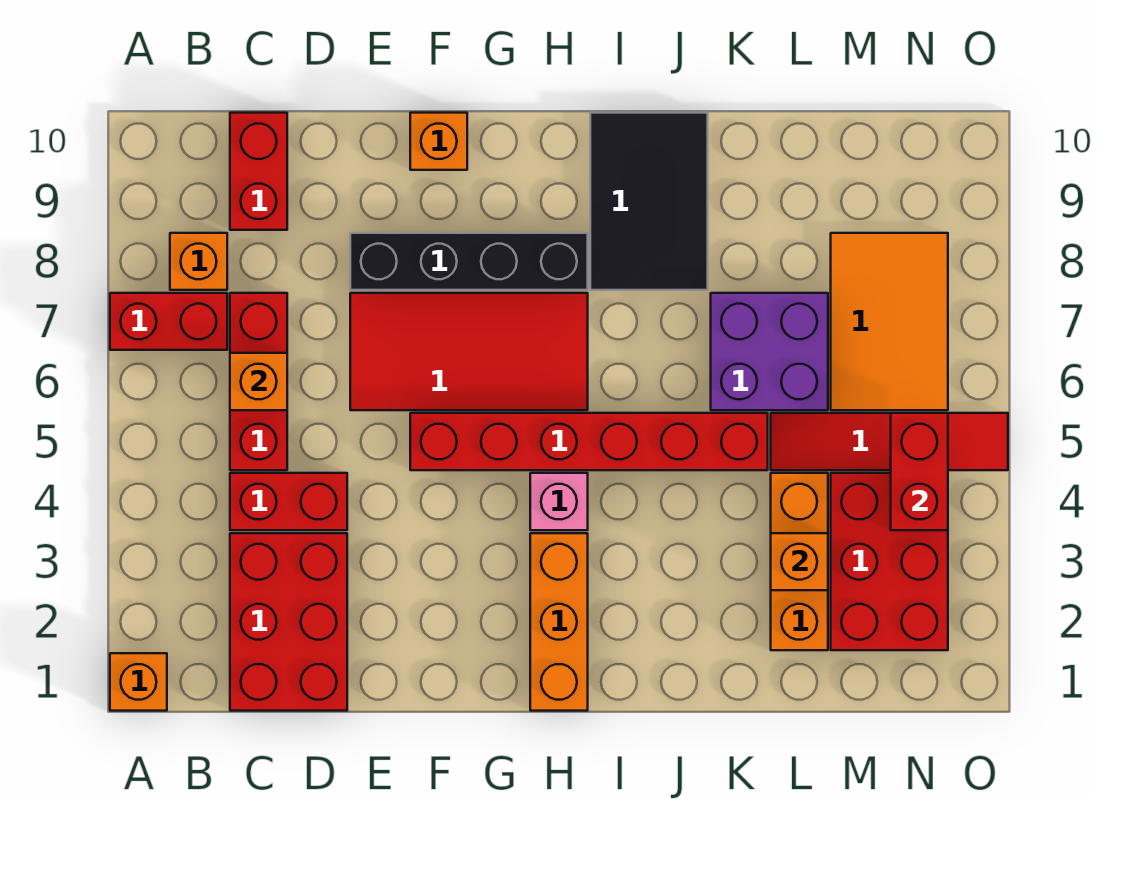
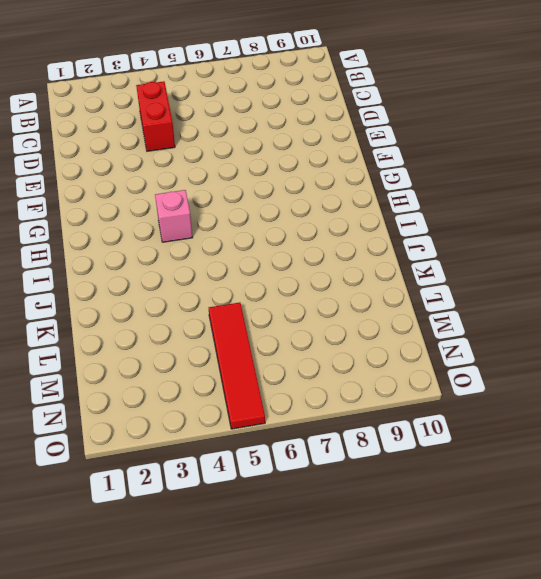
none -> orange brick A1 level 1
none -> red brick A7:B7 level 1
none -> orange brick B8 level 1

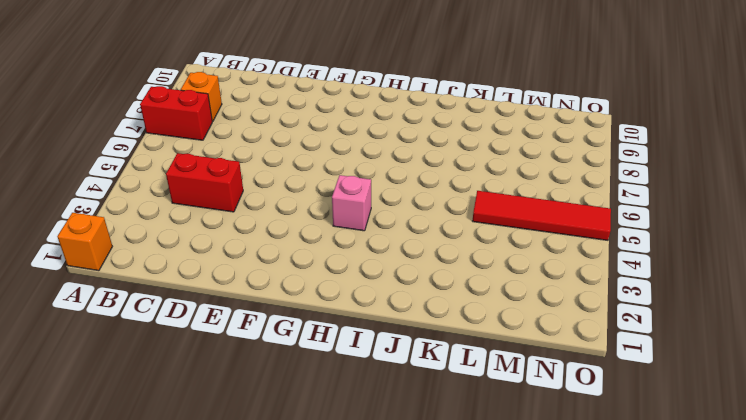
none -> red brick C1:D3 level 1
none -> red brick C5:C7 level 1
none -> red brick C9:C10 level 1

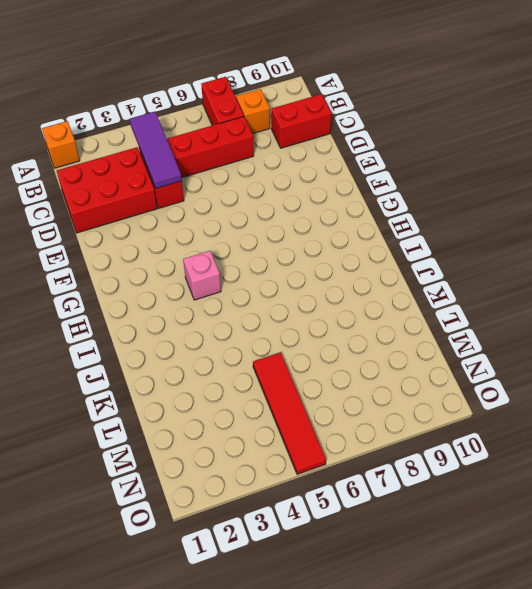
purple tile B4:D4 level 2 -> none
none -> red tile E6:H7 level 1
none -> black brick E8:H8 level 1
none -> red brick F5:K5 level 1

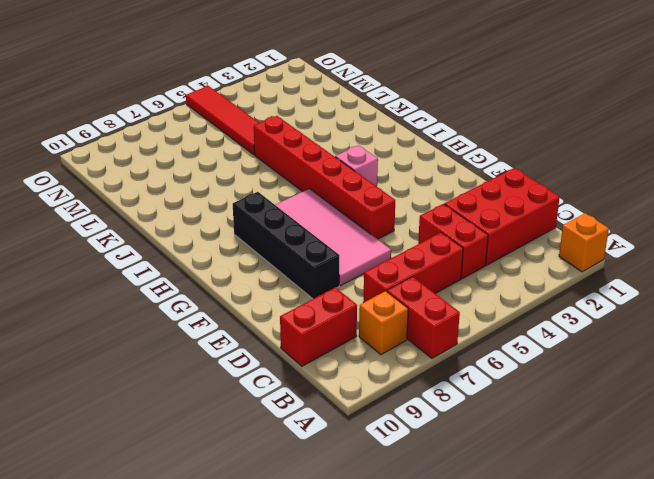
pink tile E6:H7 level 1 -> red tile E6:H7 level 1
none -> orange brick F10 level 1
none -> orange brick H1:H3 level 1
none -> black tile I8:J10 level 1

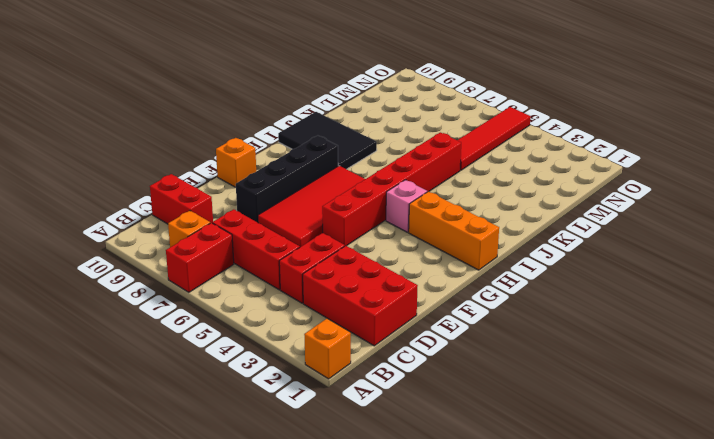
none -> purple brick K6:L7 level 1
none -> orange brick L2:L4 level 1
none -> red brick M2:N4 level 1

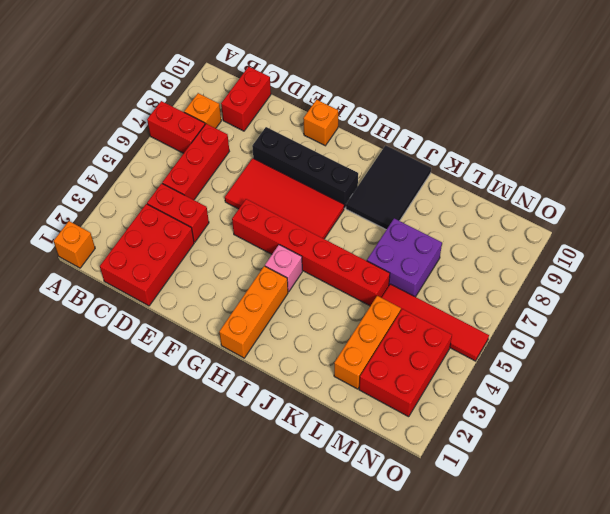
none -> orange tile M6:N8 level 1
none -> orange brick C6 level 2
none -> orange brick L3 level 2

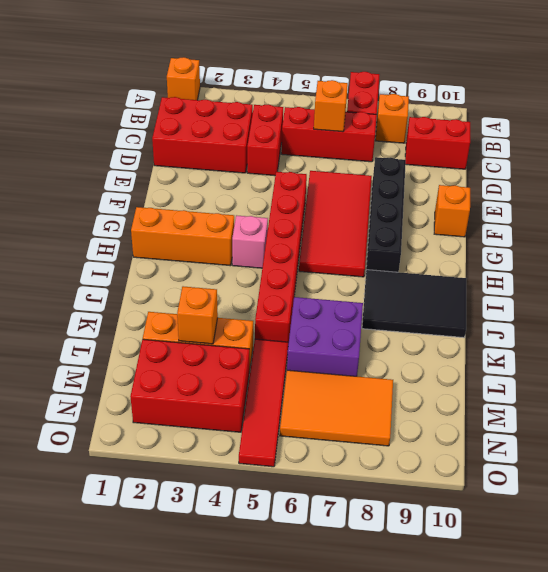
none -> red brick N4:N5 level 2

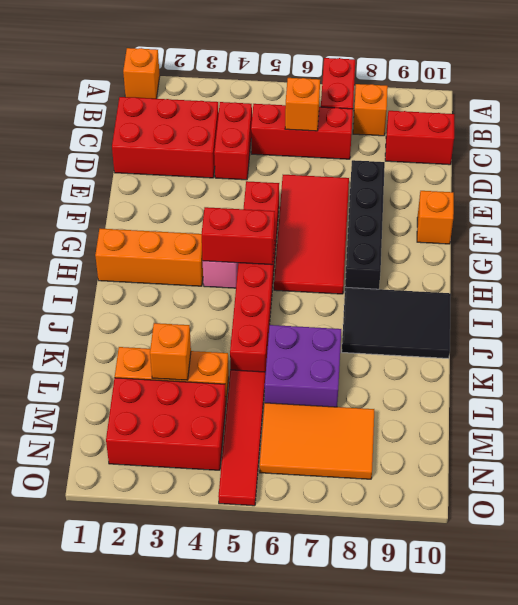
red brick H4:H5 level 2 -> red brick N4:N5 level 2

